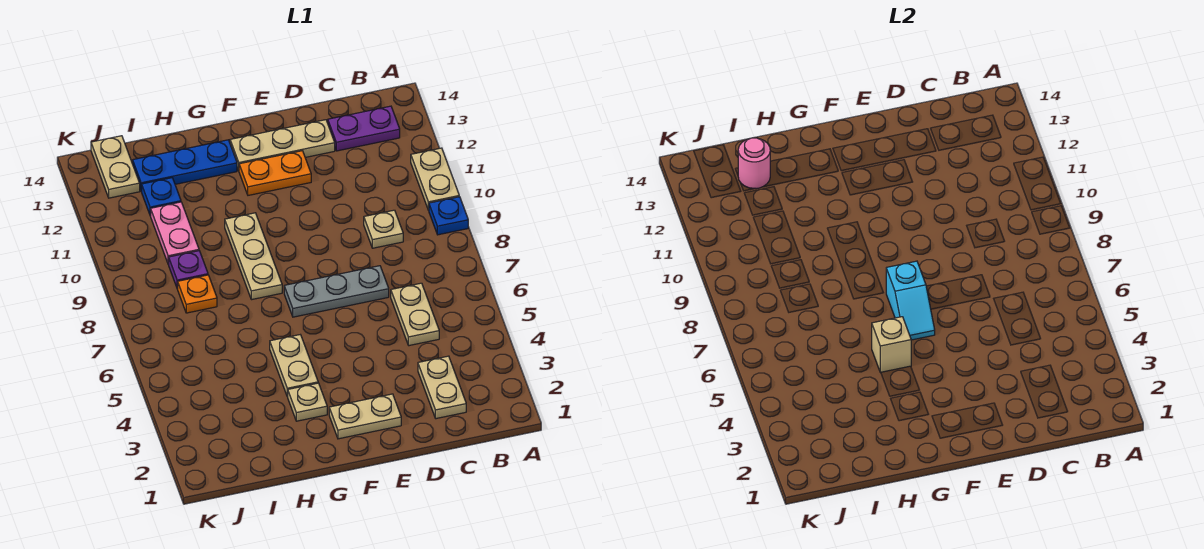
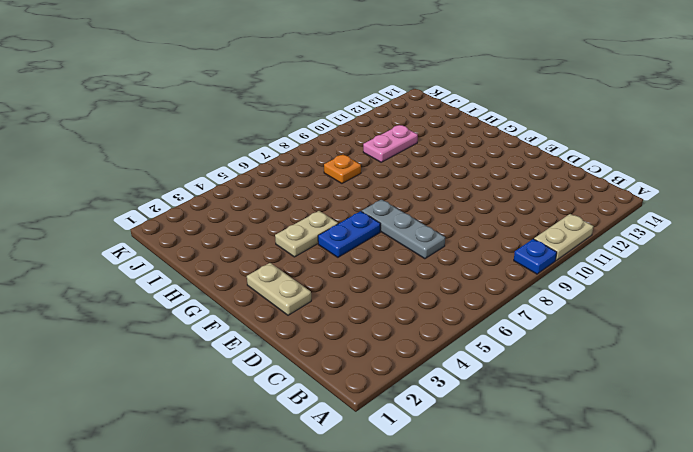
blue plate F5:F6 level 1 -> none
none -> purple plate B13:C13 level 1
none -> tan plate C2:C3 level 1
none -> tan plate C5:C6 level 1

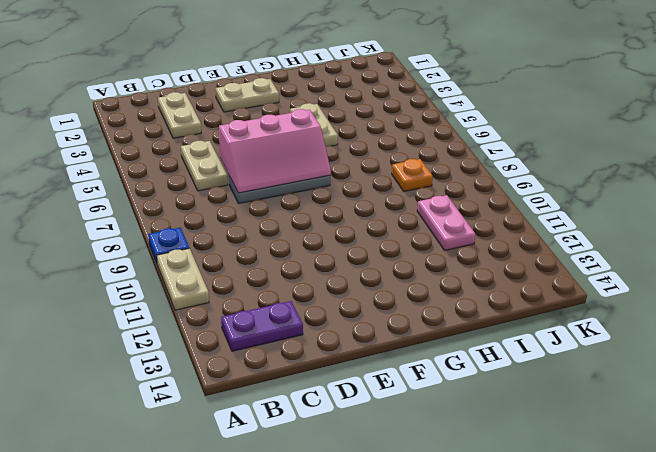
pink slope D6:F7 level 2 top 6 -> cyan slope F6:F7 level 2 top 7
none -> tan plate C9 level 1
none -> tan plate D13:F13 level 1
none -> orange plate E12:F12 level 1

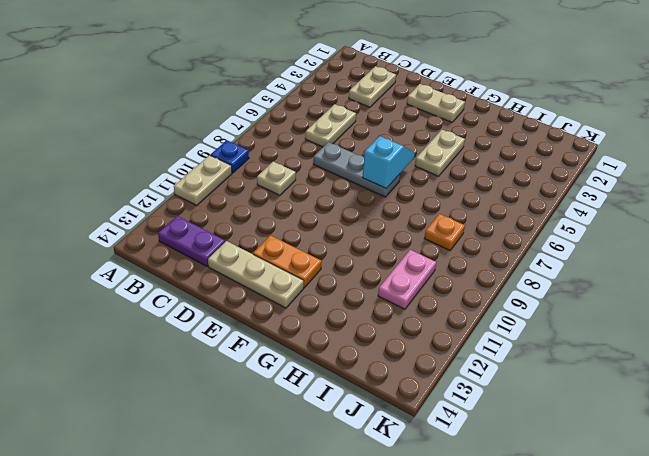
none -> tan plate G3 level 1
none -> tan plate G8:G10 level 1
none -> blue plate G13:I13 level 1

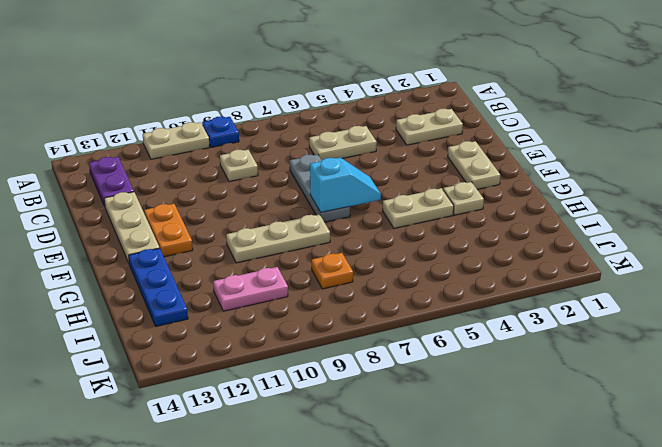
none -> purple plate I9 level 1
none -> blue plate I12 level 1
none -> tan plate J13:J14 level 1

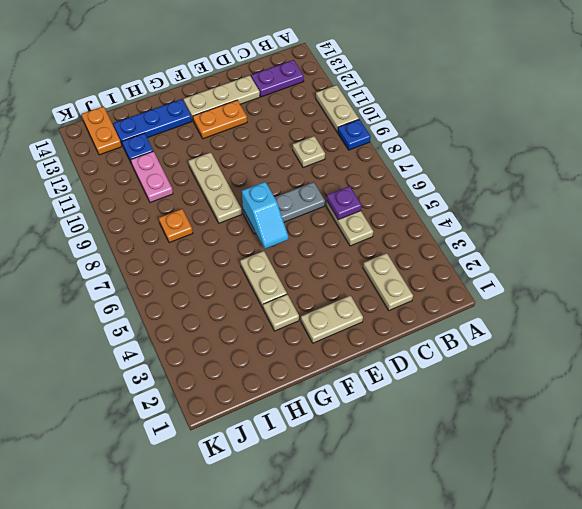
purple plate C6 level 2 -> purple plate I9 level 1
orange plate J13:J14 level 1 -> tan plate J13:J14 level 1
none -> tan brick G5 level 2
none -> pink round brick I13 level 2

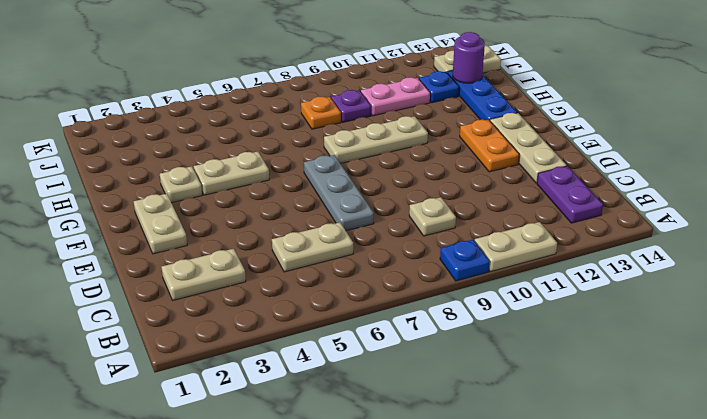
purple round brick I13 level 2 -> pink round brick I13 level 2
none -> cyan slope F6:F7 level 2 top 7
none -> tan brick G5 level 2

